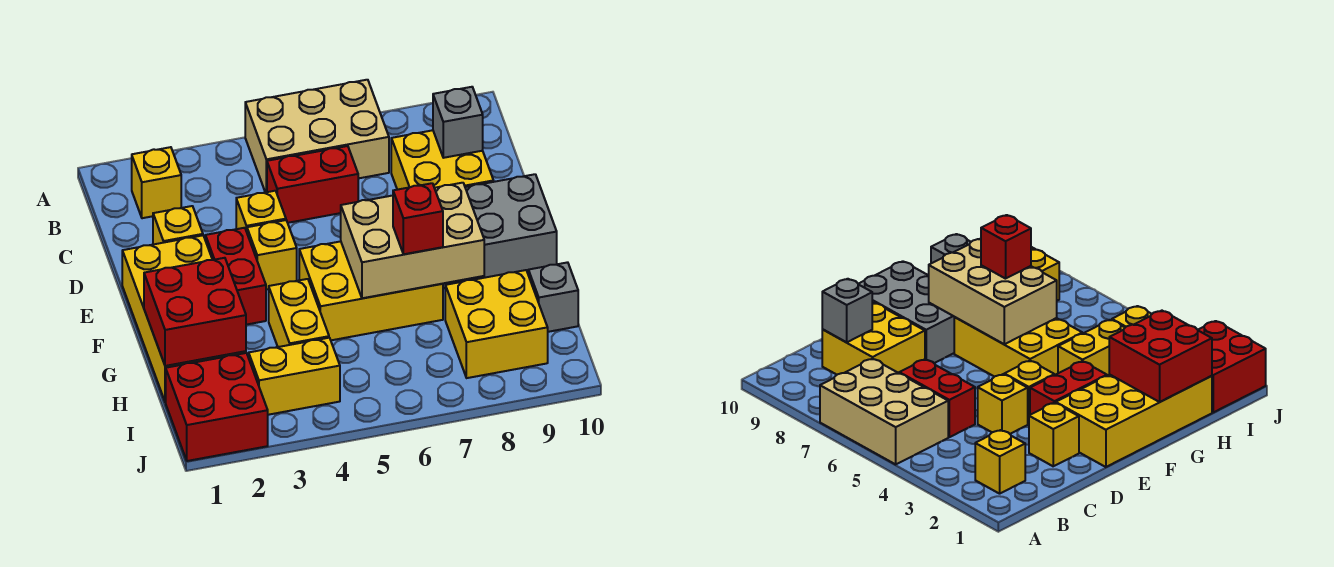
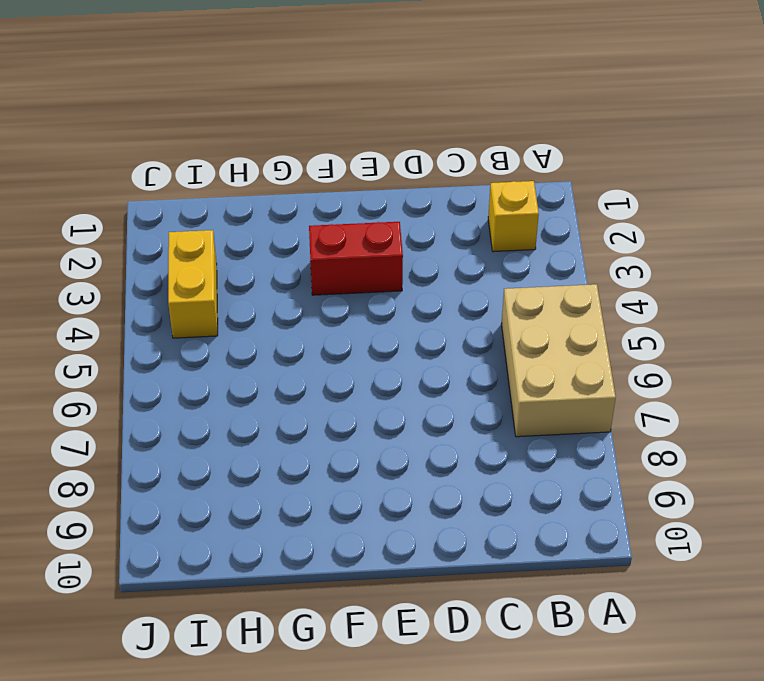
none -> red brick C5:C6 level 1
none -> yellow brick C8:D9 level 1
none -> yellow brick D2 level 1

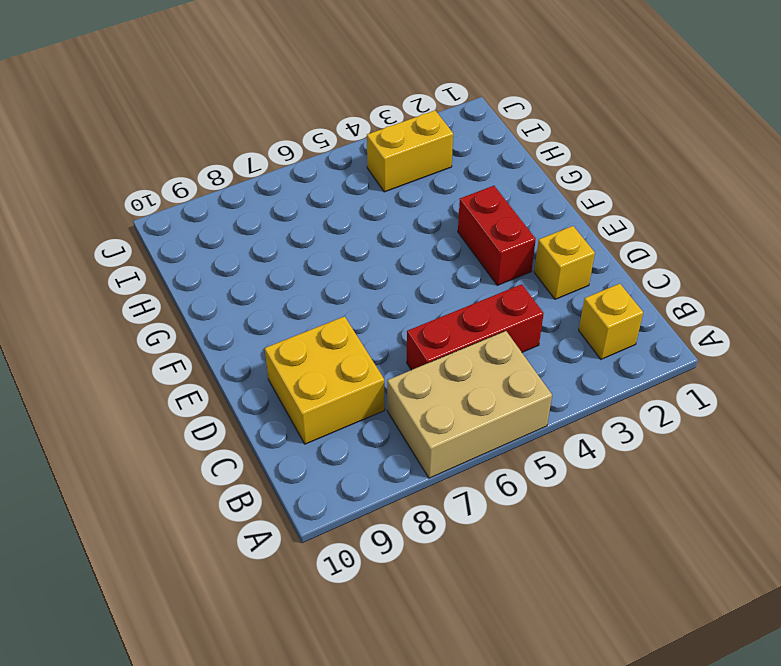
red brick C4:C6 level 1 -> red brick C5:C6 level 1
none -> yellow brick D4 level 1
none -> yellow brick E1:H2 level 1
none -> yellow brick E4 level 1

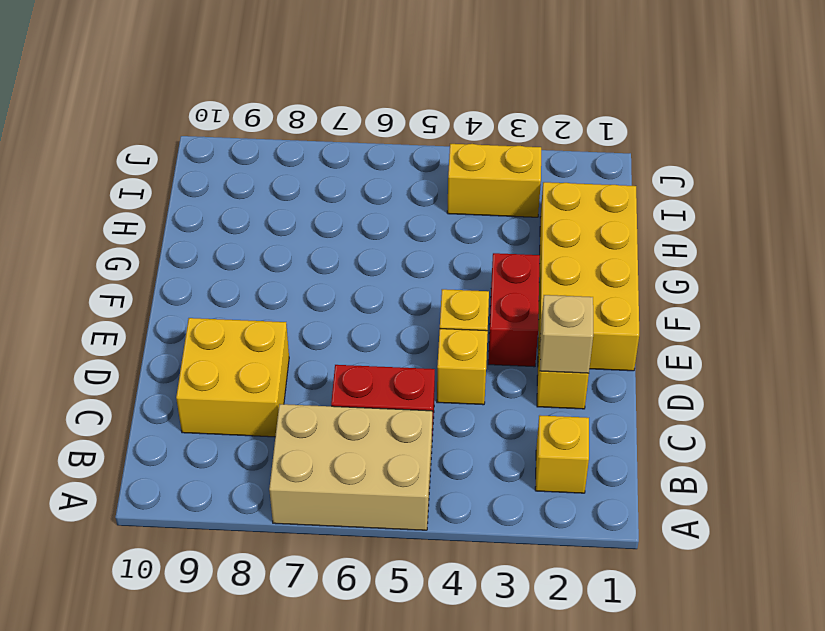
tan brick D2 level 2 -> none
none -> grey brick E8:F10 level 1
none -> yellow brick F5:G7 level 1
none -> yellow brick G4:H4 level 1

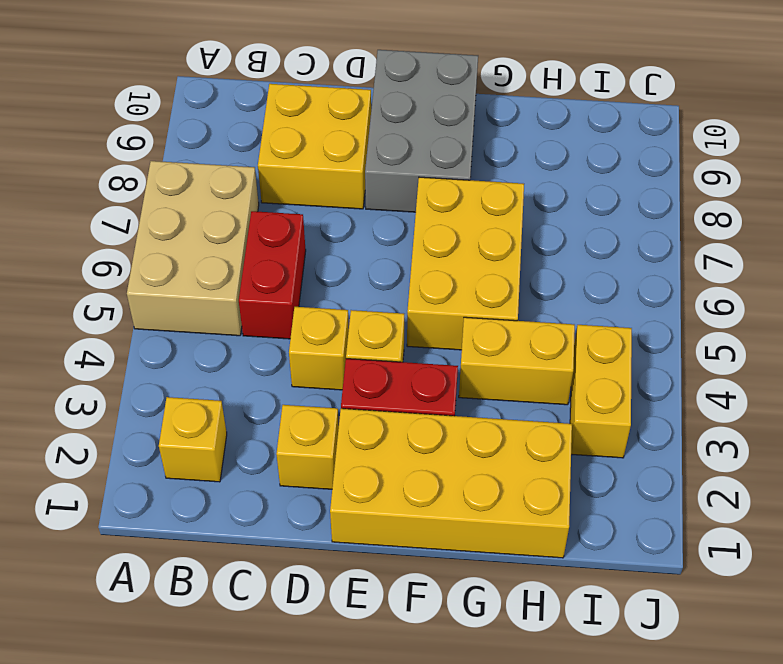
none -> yellow brick H8:I9 level 1
none -> grey brick H10 level 1
none -> red brick I1:J2 level 1

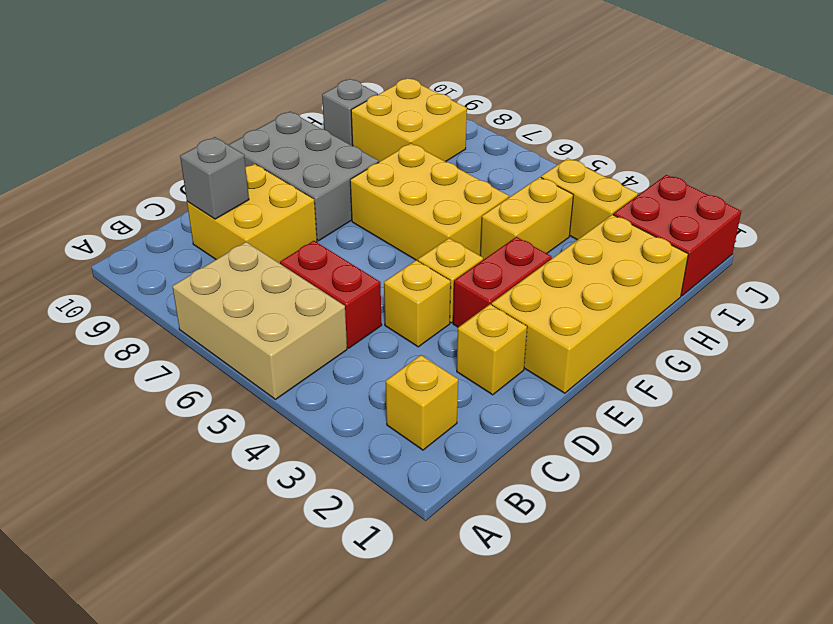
none -> tan brick F6:G8 level 2
none -> red brick G1:H2 level 2
none -> red brick G7 level 3

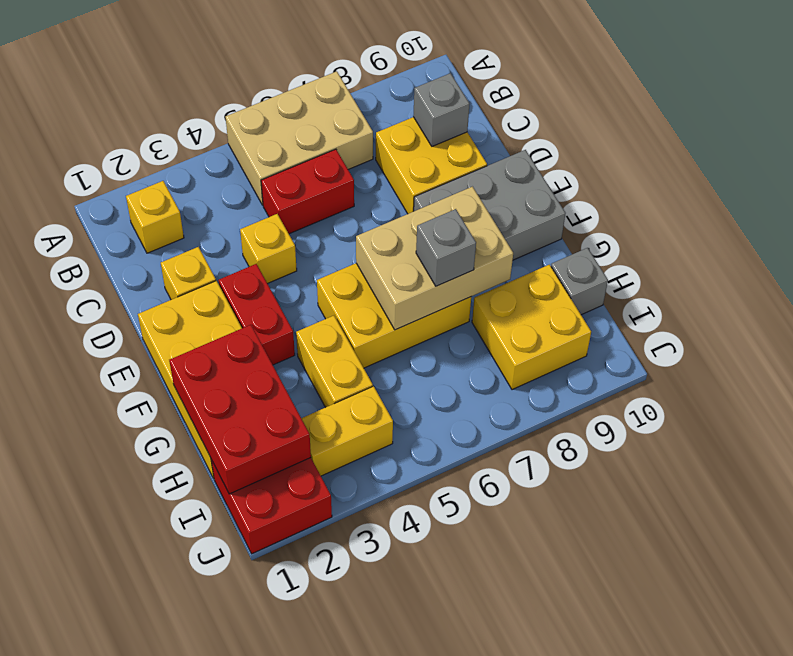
red brick G1:I2 level 2 -> red brick G1:H2 level 2
grey brick G7 level 3 -> red brick G7 level 3
none -> yellow brick E4 level 1

